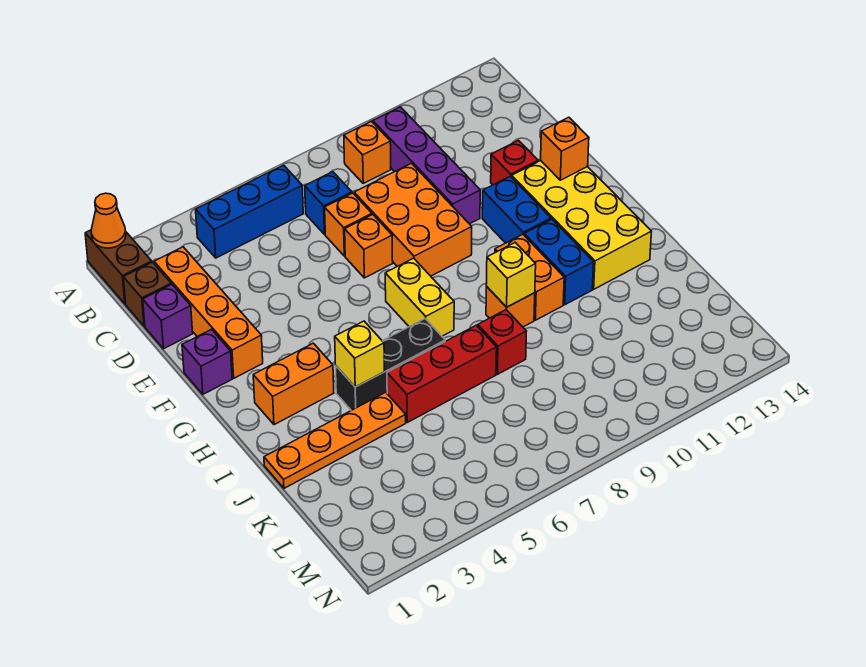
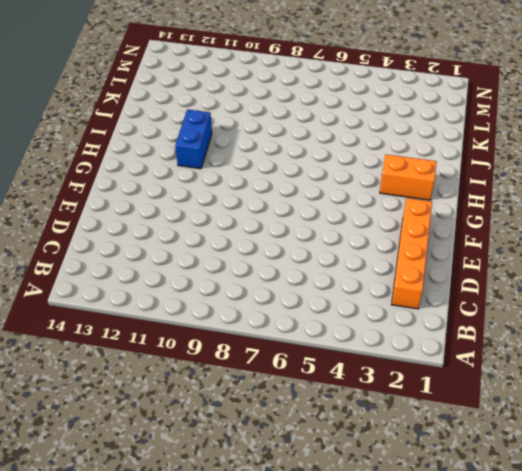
none -> brown brick A1:B1 level 1
none -> blue brick B4:B6 level 1
none -> orange brick B9 level 1

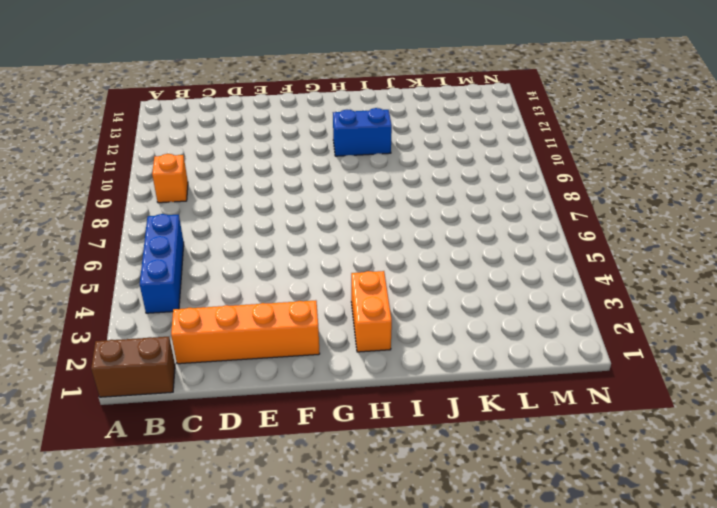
none -> purple brick B10:E10 level 1
none -> brown brick C1 level 1
none -> blue brick C7 level 1

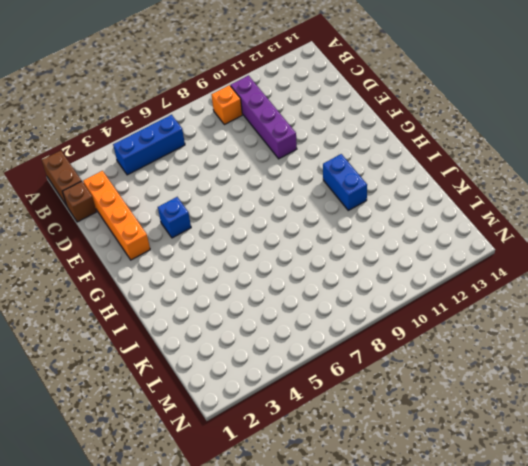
blue brick F4 level 1 -> blue brick C7 level 1
none -> purple brick D1 level 1
none -> orange brick D7 level 1
none -> orange brick D8:F9 level 1

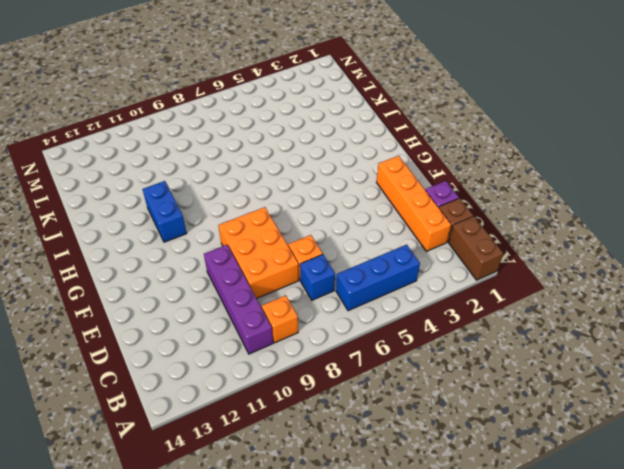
none -> orange brick E7 level 1
none -> red brick E12 level 1
none -> purple brick F1 level 1

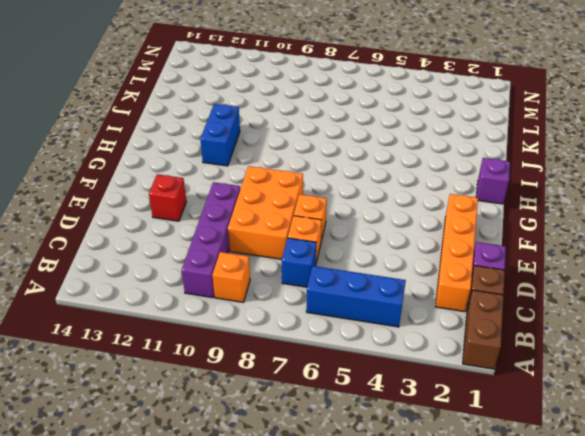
purple brick H1 level 1 -> purple brick F1 level 1
none -> blue brick F11:G11 level 1
none -> yellow brick F12:I13 level 1
none -> yellow brick G7:H7 level 1

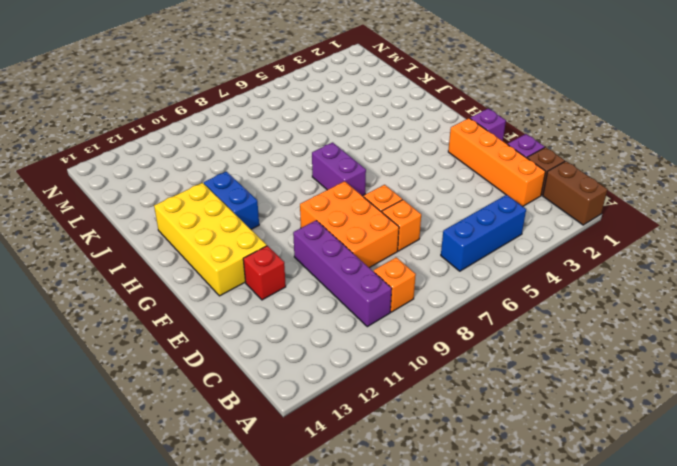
purple brick G7:H7 level 1 -> yellow brick G7:H7 level 1
none -> blue brick C7 level 1
none -> blue brick F11:G11 level 1
none -> orange brick H2:H3 level 1

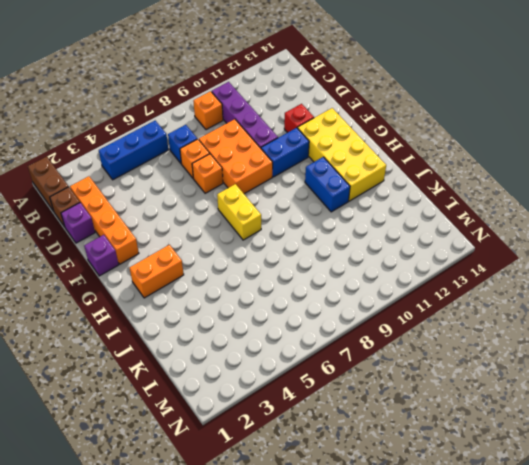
blue brick F10:F11 level 1 -> blue brick F11:G11 level 1
none -> orange brick H10:I10 level 1
none -> black brick I4:I6 level 1
none -> orange brick I9 level 1

